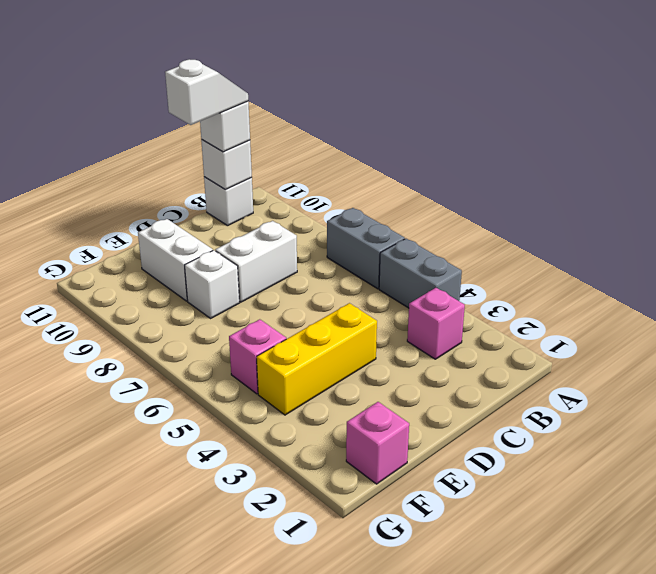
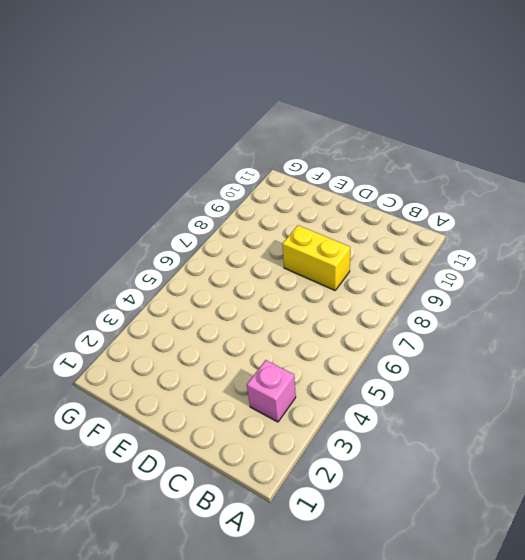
yellow brick C8:D8 level 1 -> white brick C8:D8 level 1
none -> grey brick A4:A5 level 1
none -> grey brick A6:A7 level 1
none -> white brick B11 level 1

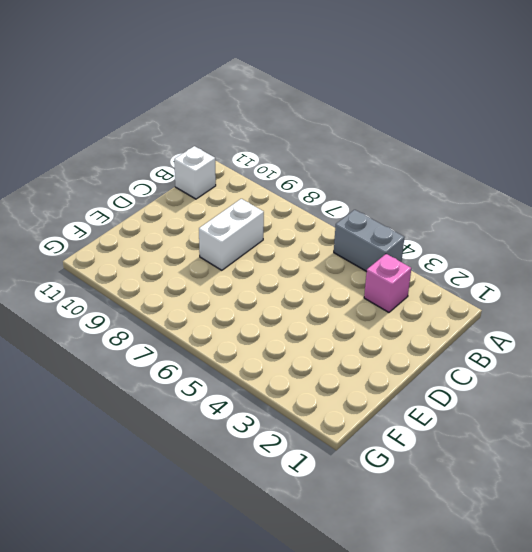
none -> grey brick A6:A7 level 1
none -> yellow brick D4:F4 level 1
none -> white brick E8 level 1

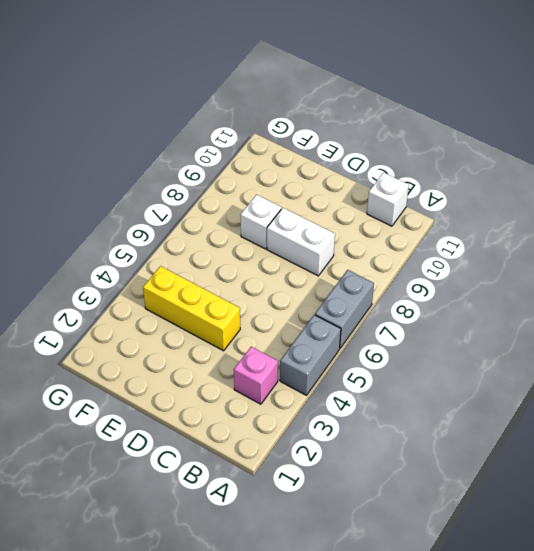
none -> white brick E9:E10 level 1
none -> pink brick F1 level 1
none -> pink brick F5 level 1

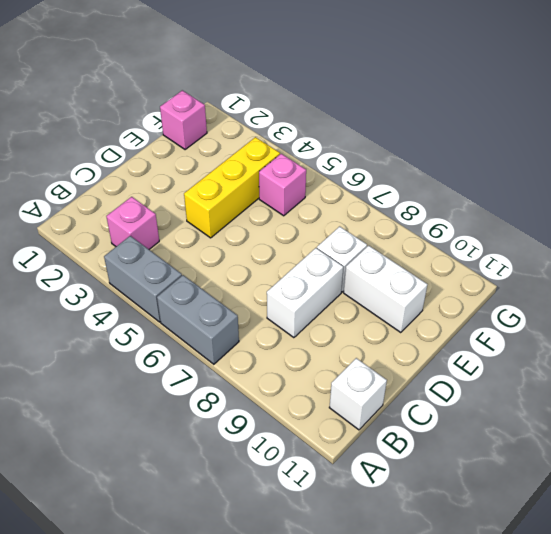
none -> white brick B11 level 2
none -> white brick B11 level 3
none -> white slope B11:C11 level 4 top C

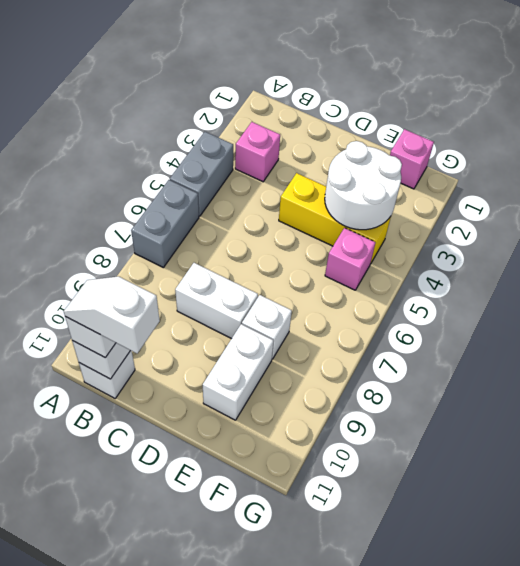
white round brick E3:F4 level 2 -> none

